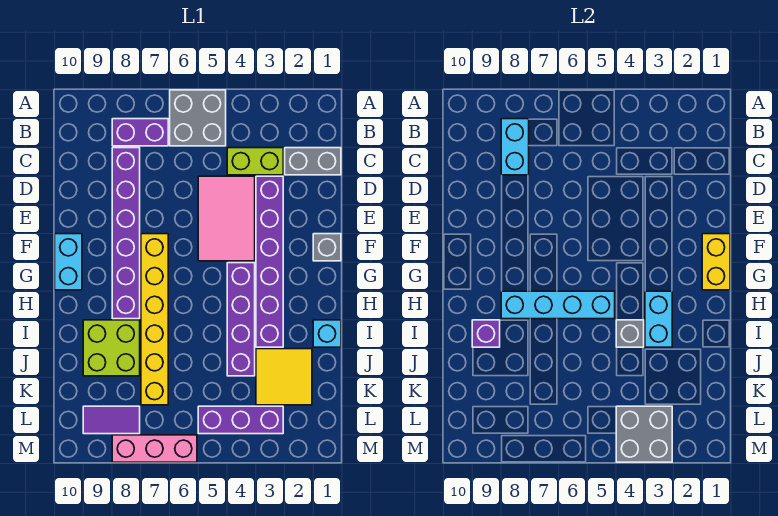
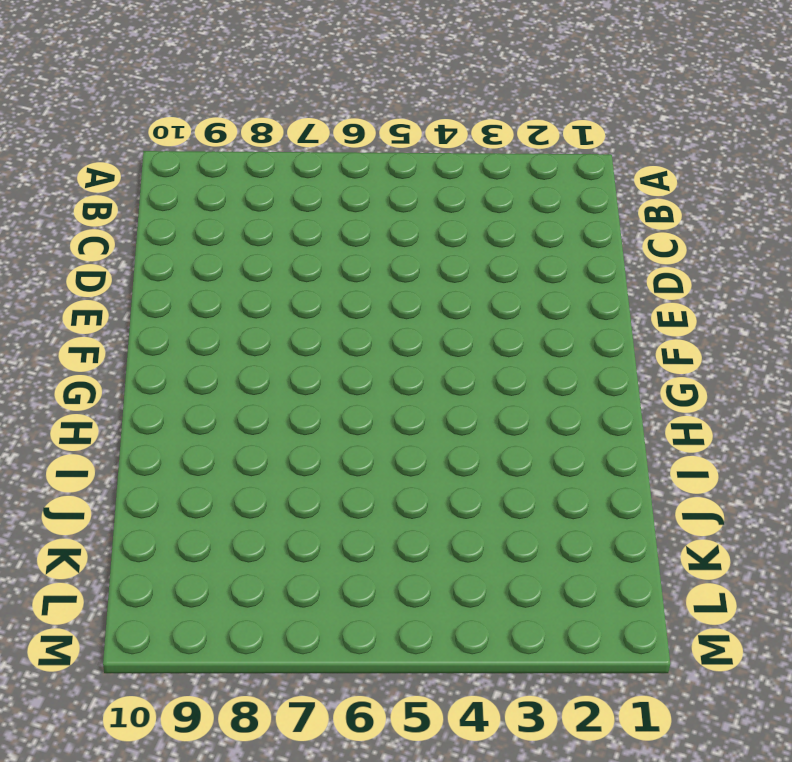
none -> grey brick A5:B6 level 1
none -> purple brick B7:B8 level 1
none -> grey brick C1:C2 level 1

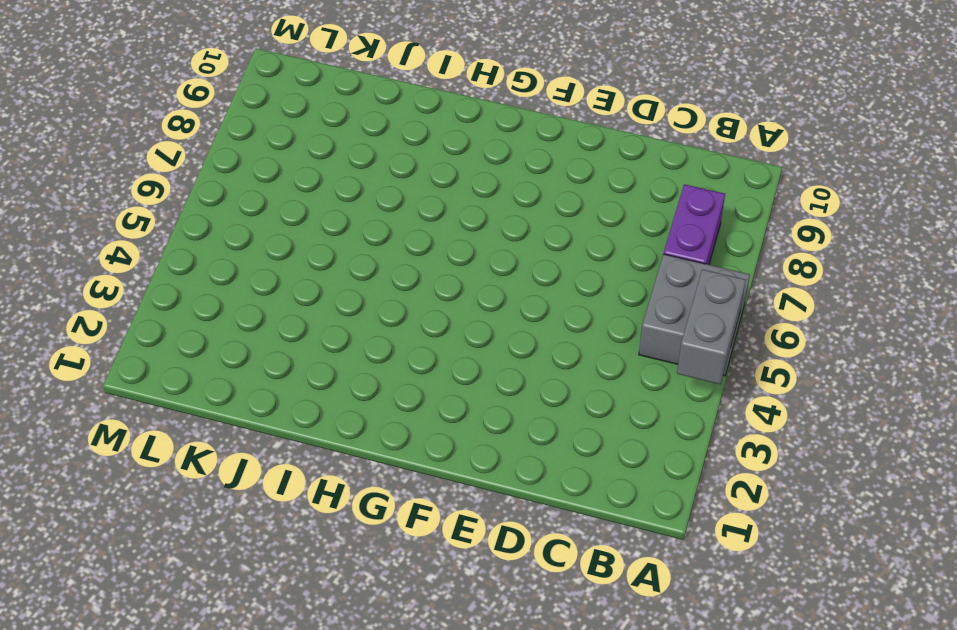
grey brick A4:A5 level 2 -> grey brick C1:C2 level 1
none -> lime brick C3:C4 level 1
none -> purple brick C8:H8 level 1
none -> purple brick D3:I3 level 1

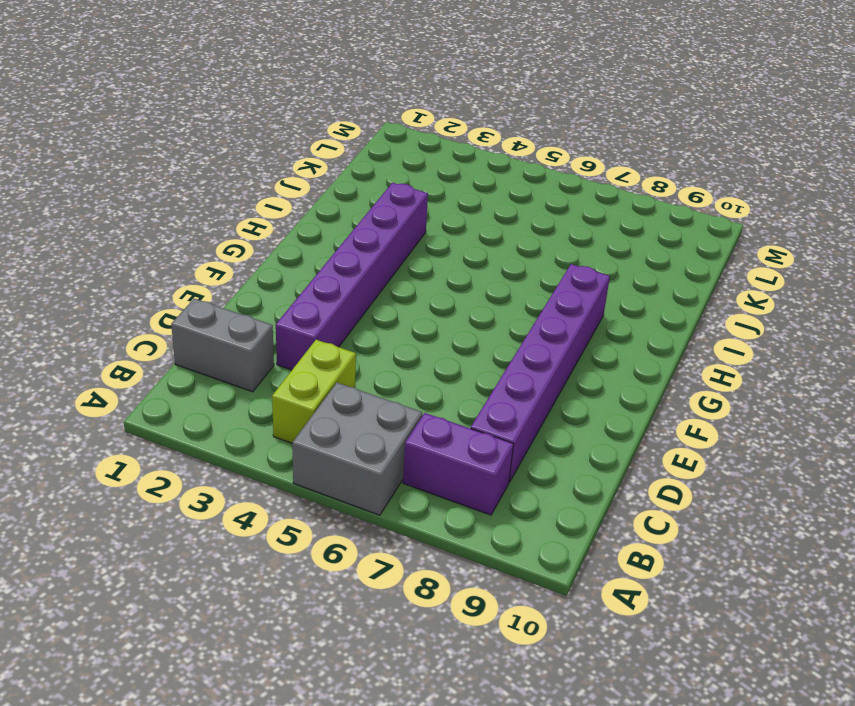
lime brick B4:C4 level 1 -> lime brick C3:C4 level 1
none -> pink tile D4:F5 level 1
none -> grey brick F1 level 1
none -> yellow brick F7:K7 level 1

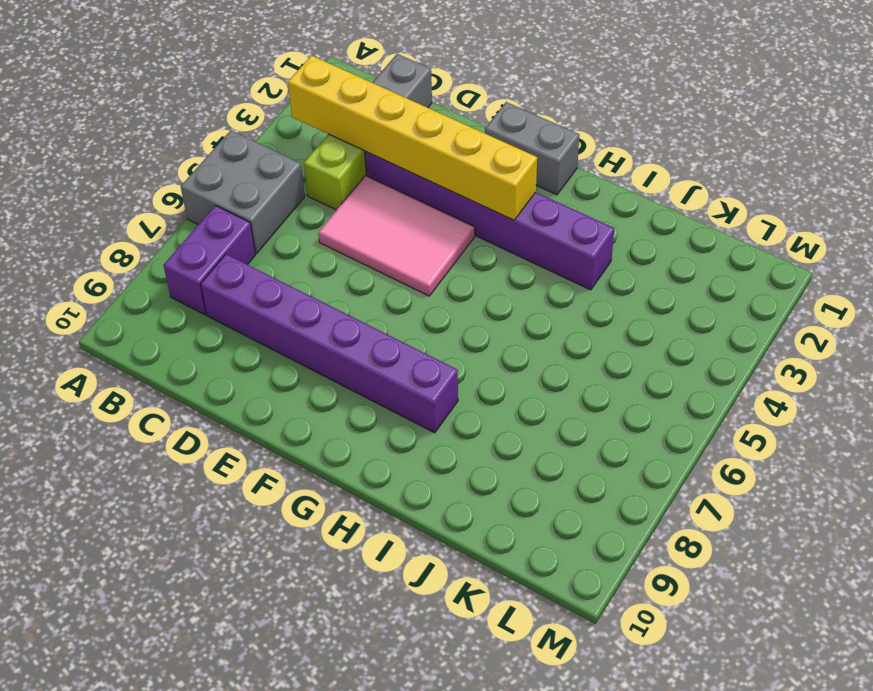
yellow brick B3:G3 level 2 -> yellow brick F7:K7 level 1
grey brick F1:G1 level 1 -> grey brick F1 level 1
none -> cyan brick F10:G10 level 1
none -> purple brick G4:J4 level 1
none -> cyan brick I1 level 1

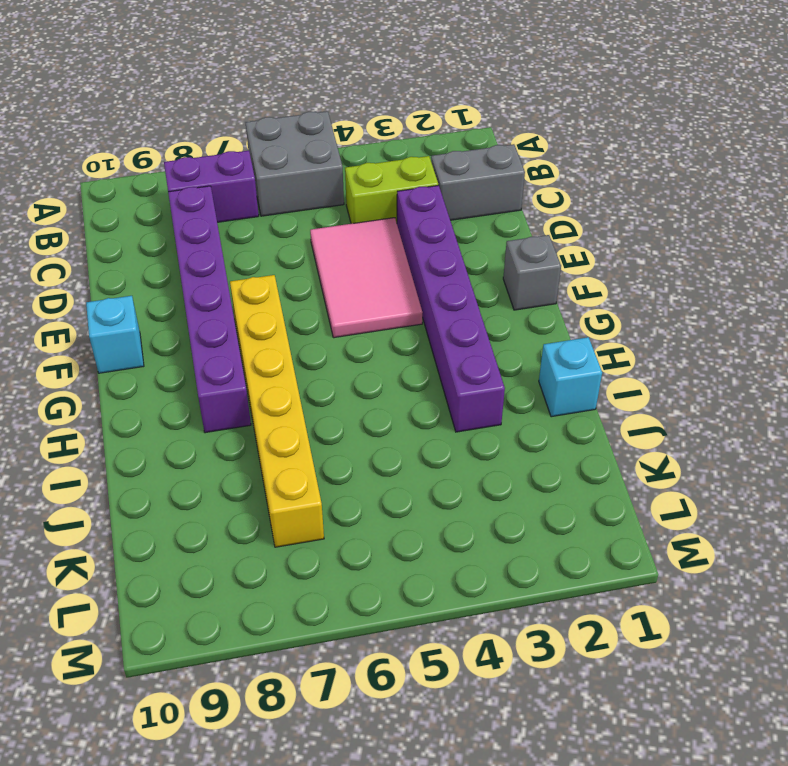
cyan brick F10 level 1 -> cyan brick F10:G10 level 1
none -> purple brick G4:J4 level 1
none -> lime brick I8:J9 level 1
none -> yellow tile J2:K3 level 1

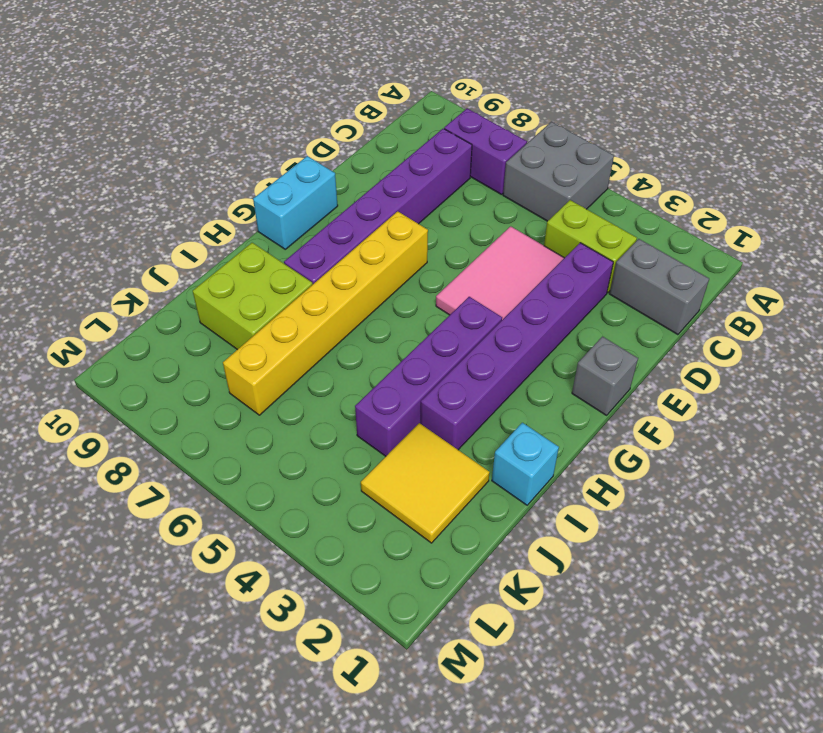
none -> purple brick L3:L5 level 1
none -> purple tile L8:L9 level 1
none -> pink brick M6:M8 level 1

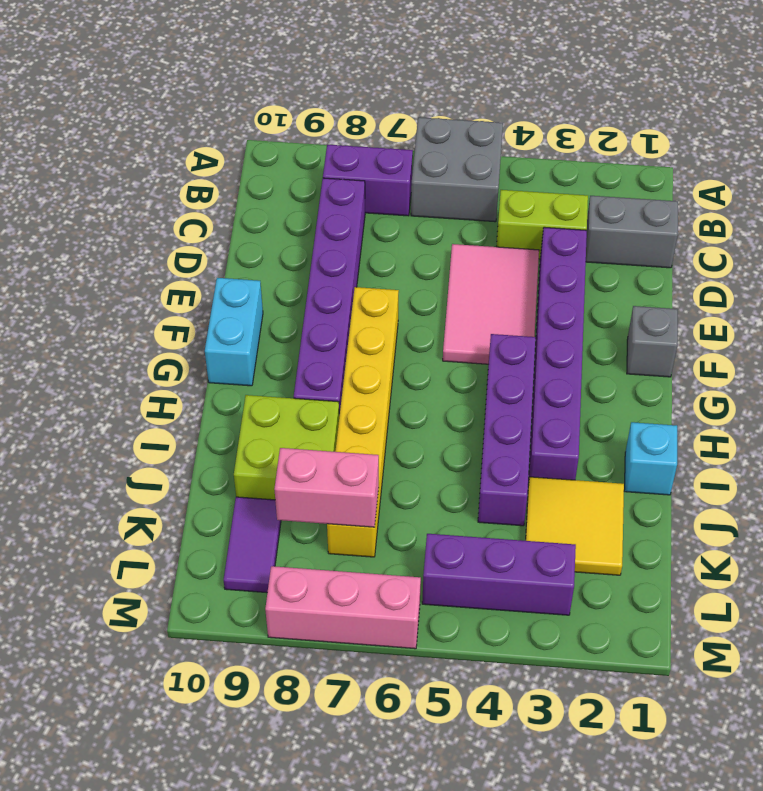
pink brick K7:K8 level 2 -> none
purple tile K9:L9 level 1 -> purple tile L8:L9 level 1
none -> cyan brick B8:C8 level 2
none -> yellow brick F1:G1 level 2
none -> cyan brick H3:I3 level 2

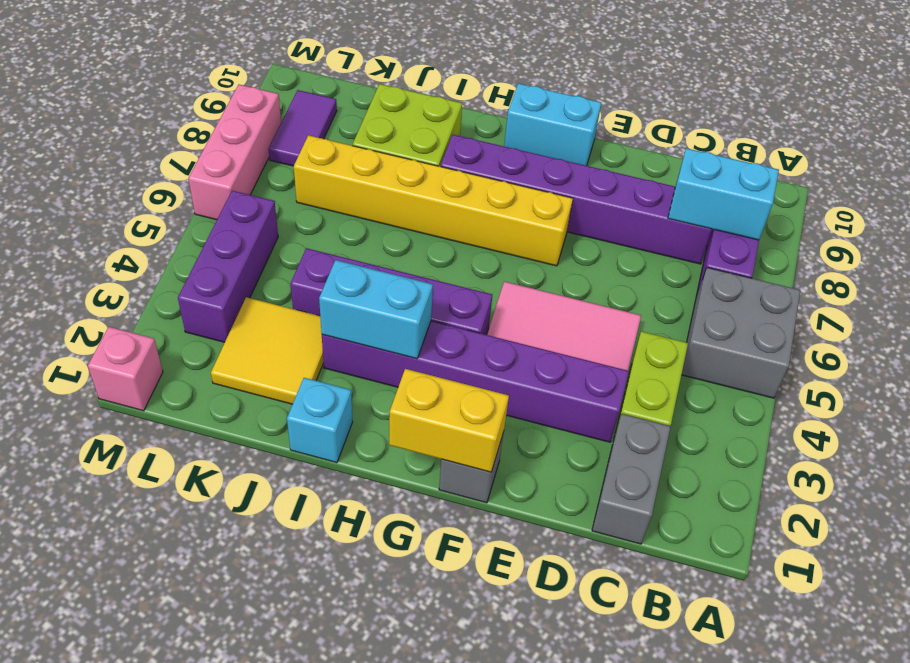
pink brick M1 level 1 -> none
none -> cyan brick H5:H8 level 2
none -> grey brick I4 level 2
none -> purple brick I9 level 2

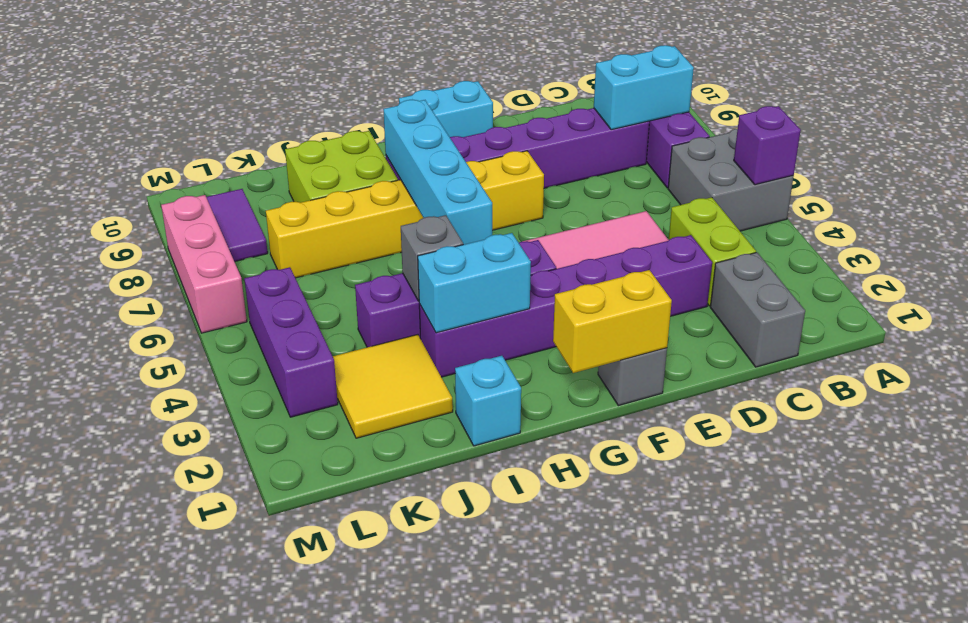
purple brick A5 level 2 -> purple brick I9 level 2
none -> grey brick L3:M4 level 2

